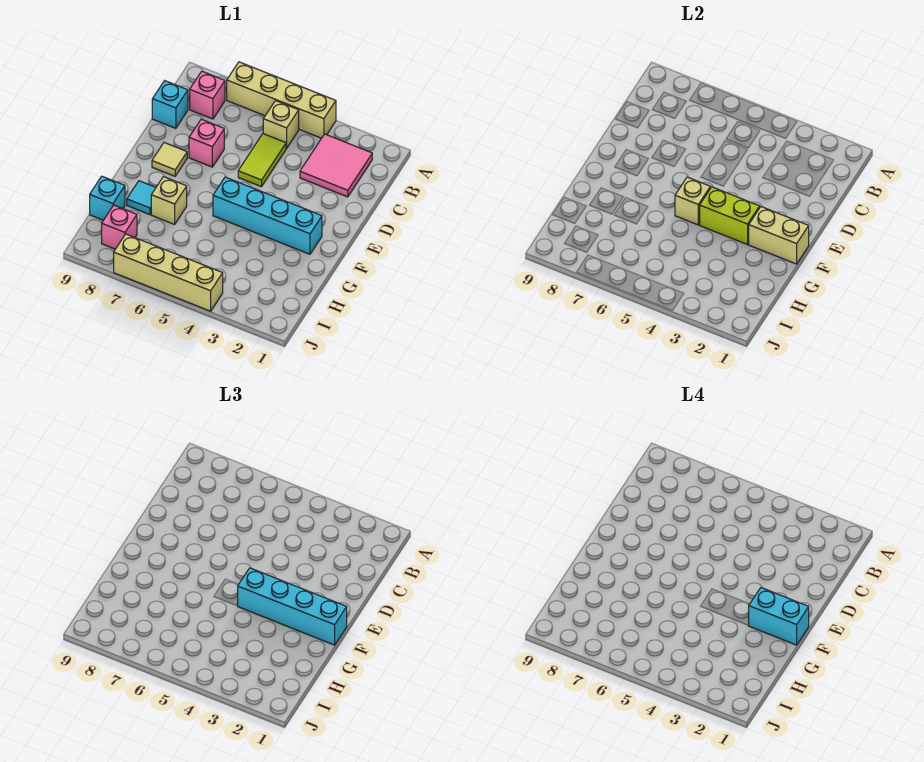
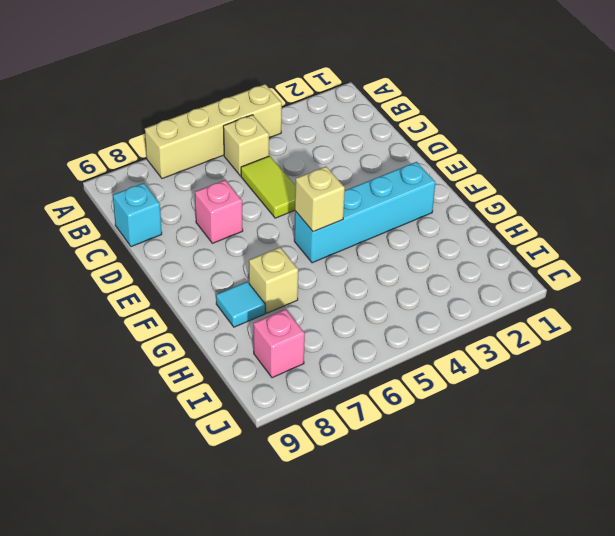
none -> pink tile B2:C3 level 1
none -> pink brick B8 level 1
none -> tan tile E8 level 1

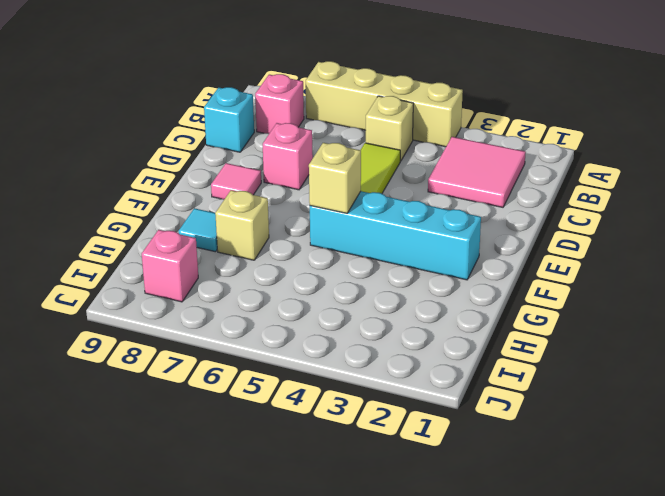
pink tile E8 level 1 -> tan tile E8 level 1
none -> cyan brick H9 level 1
none -> tan brick J4:J7 level 1
none -> tan brick F1:F2 level 2

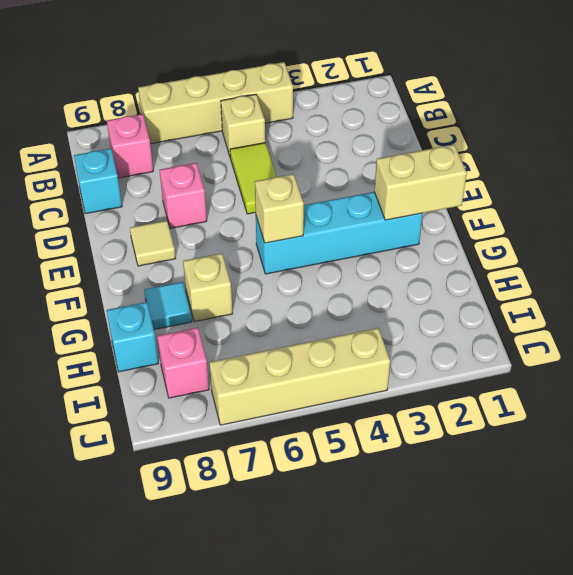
none -> pink tile B2:C3 level 1
none -> lime brick F3:F4 level 2
none -> cyan brick F1:F4 level 3

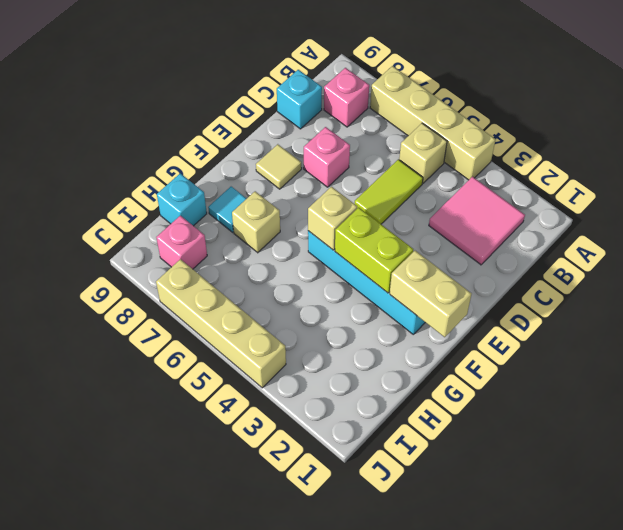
none -> cyan brick F1:F4 level 3
none -> cyan brick F1:F2 level 4

